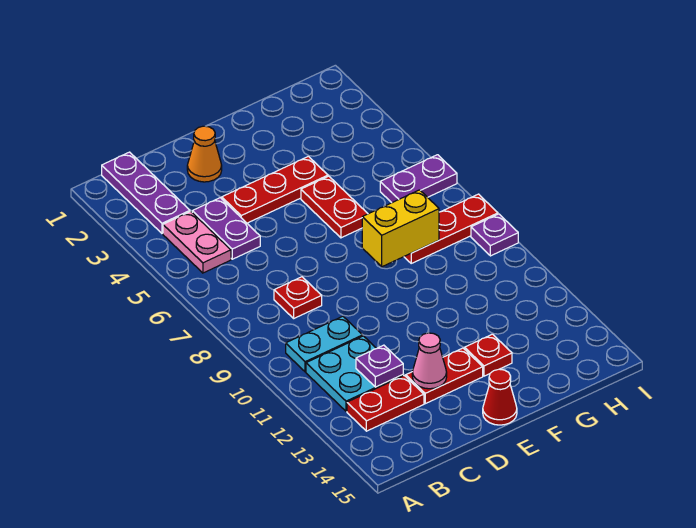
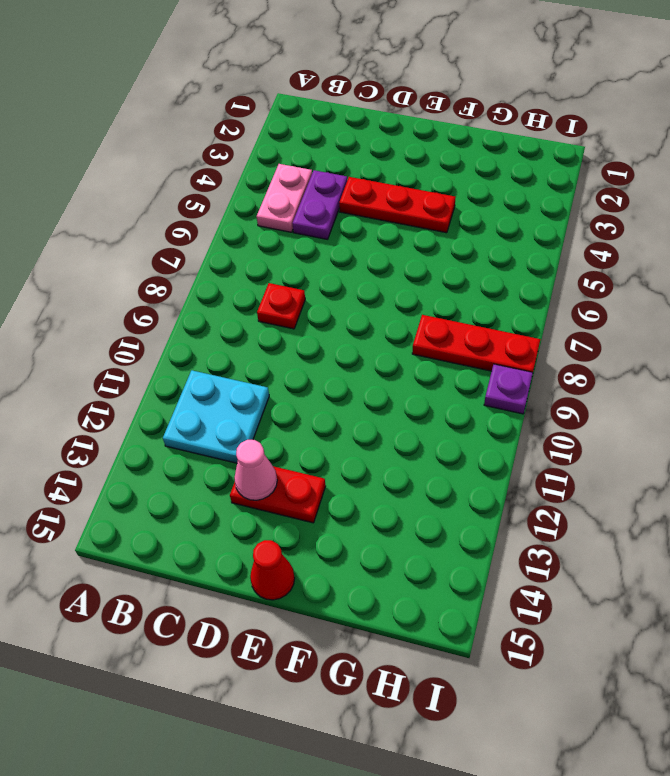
none -> purple plate B1:B3 level 1
none -> cyan plate B10:C10 level 1
none -> red plate B13:C13 level 1

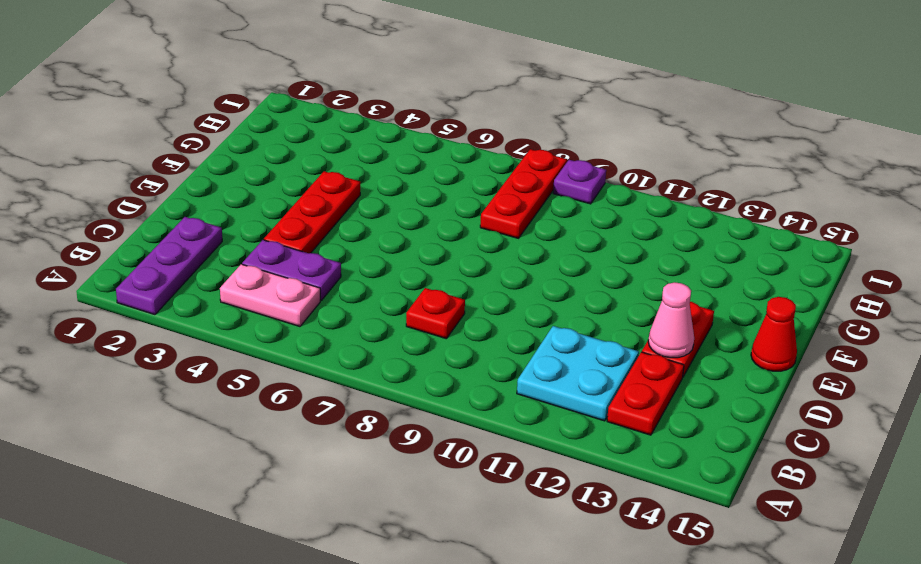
purple plate A2:C2 level 1 -> purple plate B1:B3 level 1
none -> cyan plate B10:C10 level 1
none -> orange cone D2 level 1
none -> red plate F5:F6 level 1

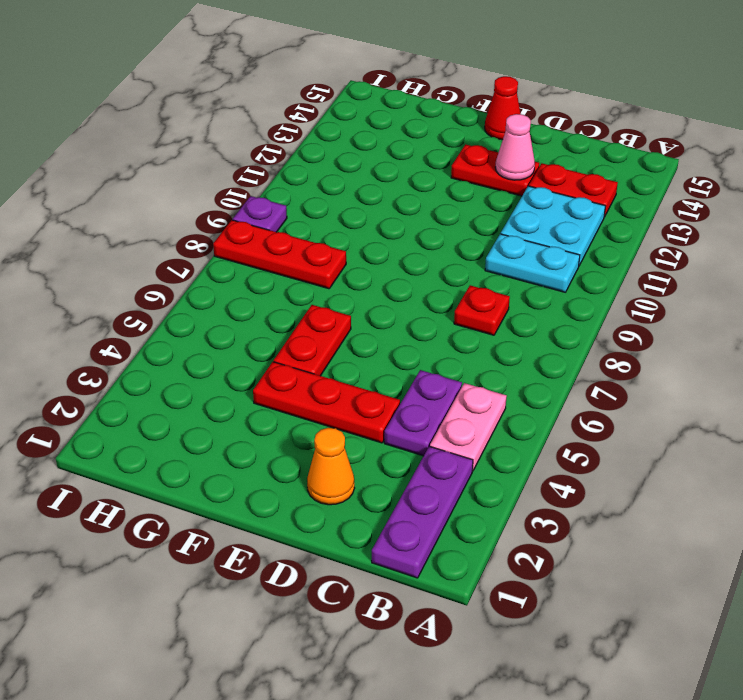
none -> red plate F13 level 1
none -> purple plate H6:I6 level 1
none -> purple plate C12 level 2

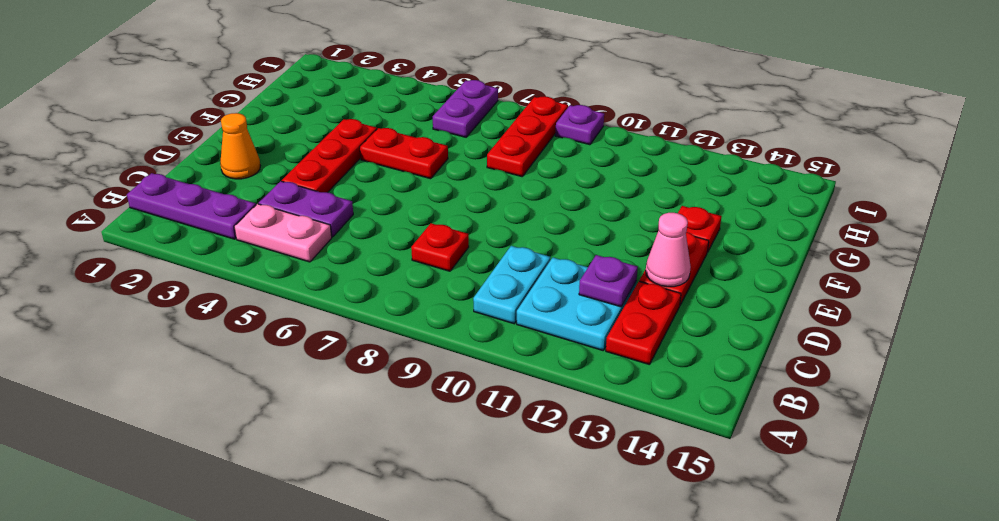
none -> red cone E15 level 1
none -> yellow brick F8:G8 level 2

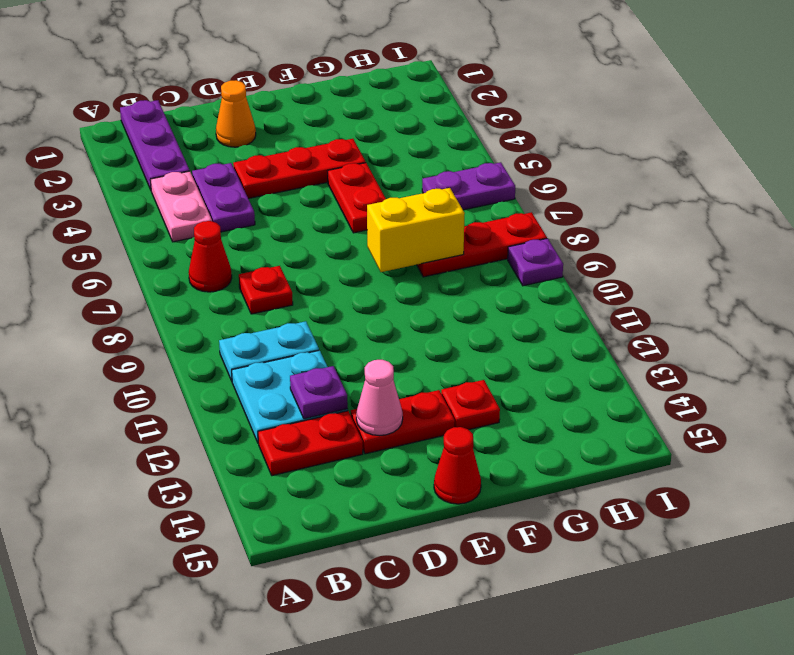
red cone B7 level 1 -> none

